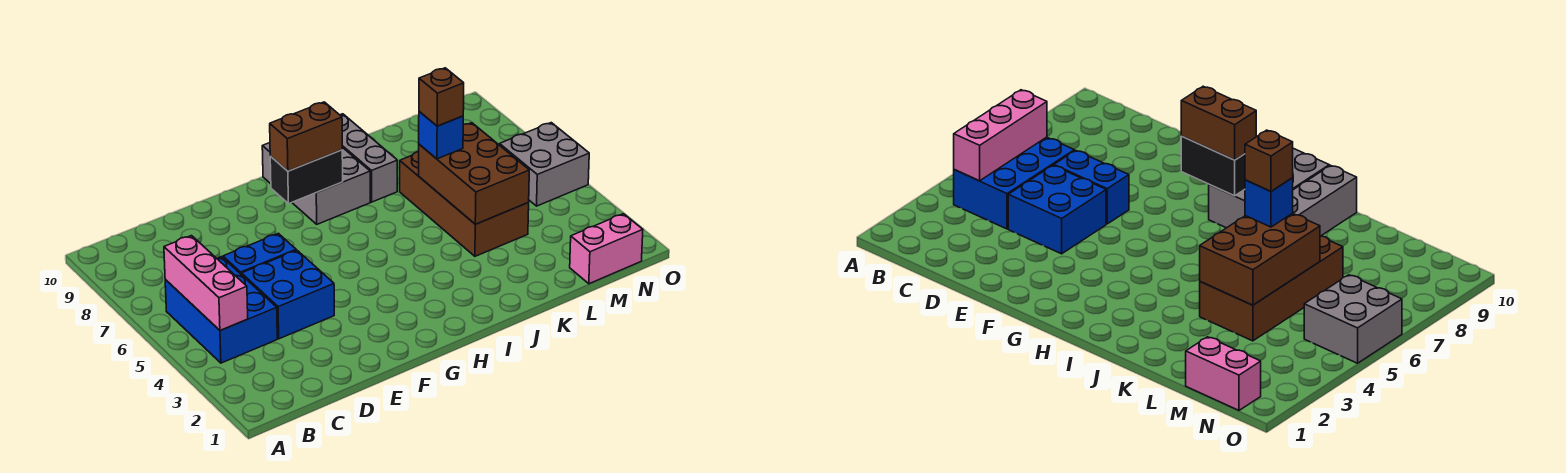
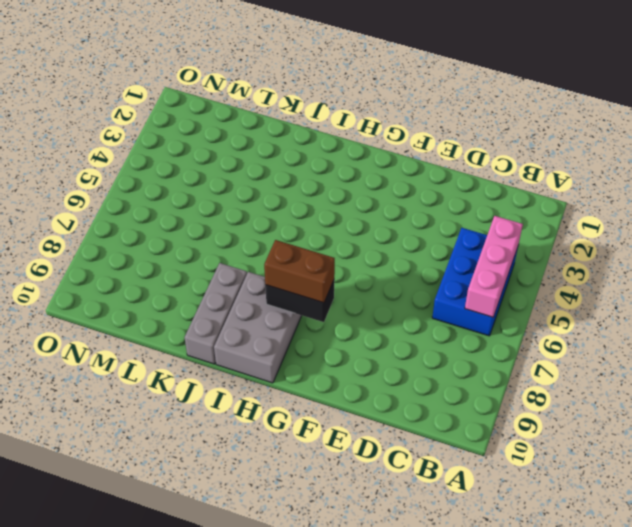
none -> blue brick D4:E5 level 1
none -> blue brick D6:E6 level 1
none -> brown brick K4:L7 level 1

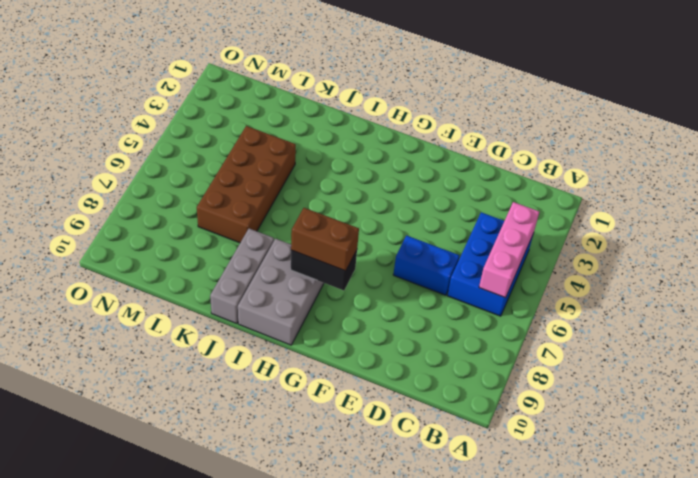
none -> blue brick D4:E5 level 1
none -> pink brick M1:N1 level 1
none -> grey brick N5:O6 level 1

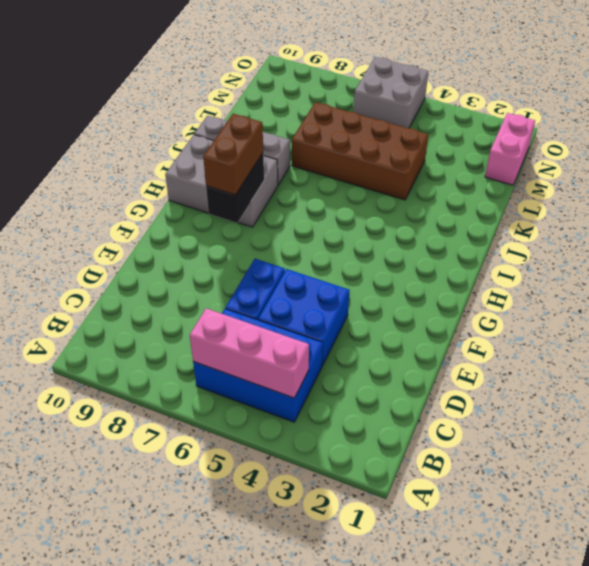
none -> brown brick K4:L6 level 2
none -> blue brick K6 level 3
none -> brown brick K6 level 4

